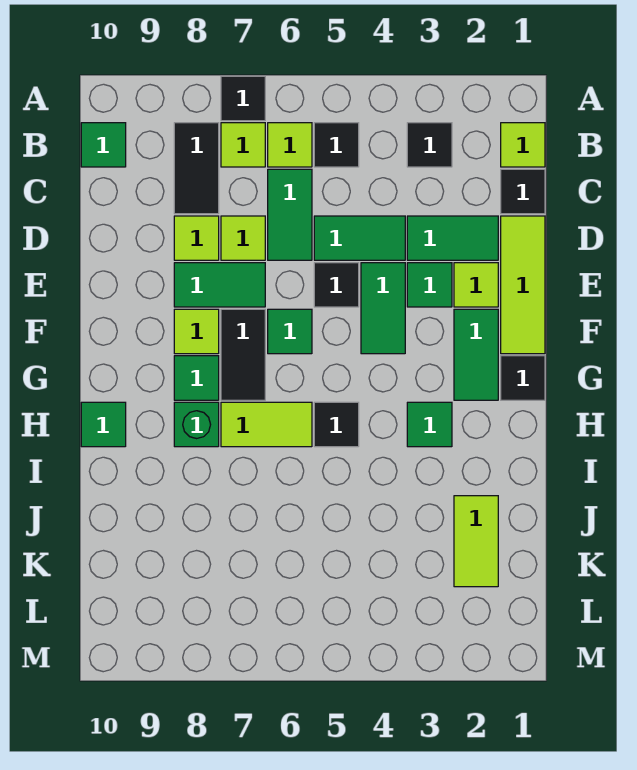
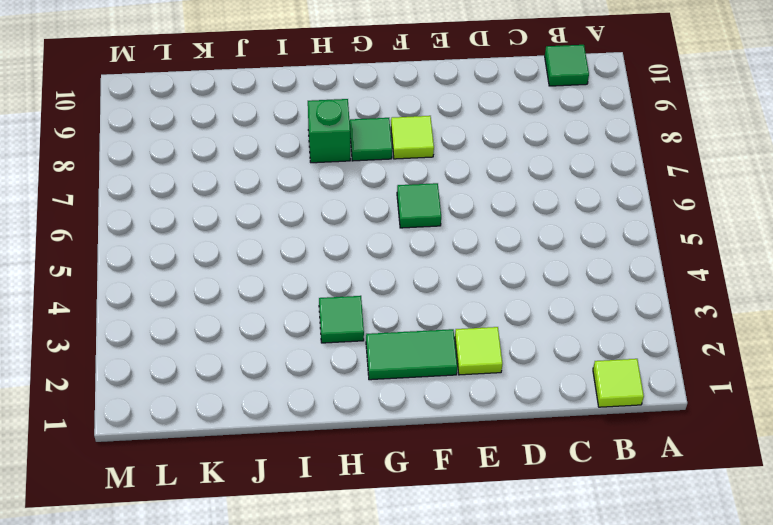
none -> black tile A7 level 1
none -> black tile B3 level 1
none -> black tile B5 level 1
none -> lime tile B6 level 1

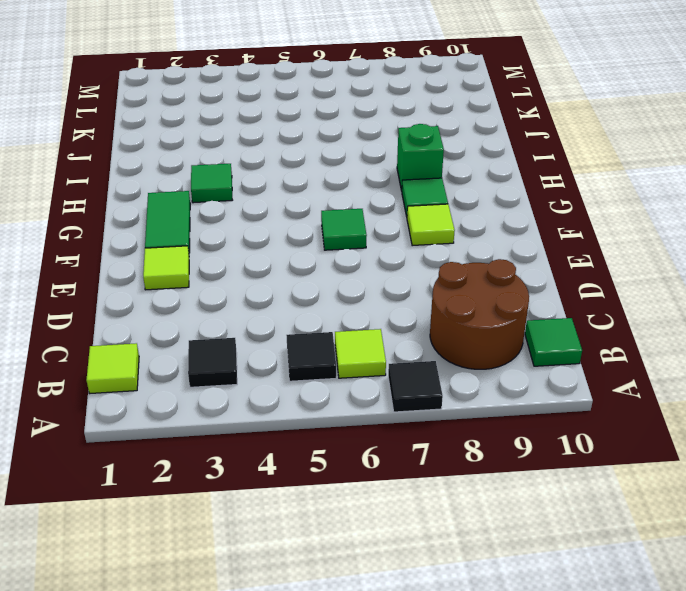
brown round brick B8:C9 level 1 -> black tile B8:C8 level 1
none -> lime tile B7 level 1
none -> black tile C1 level 1
none -> green tile C6:D6 level 1
none -> lime tile D1:F1 level 1

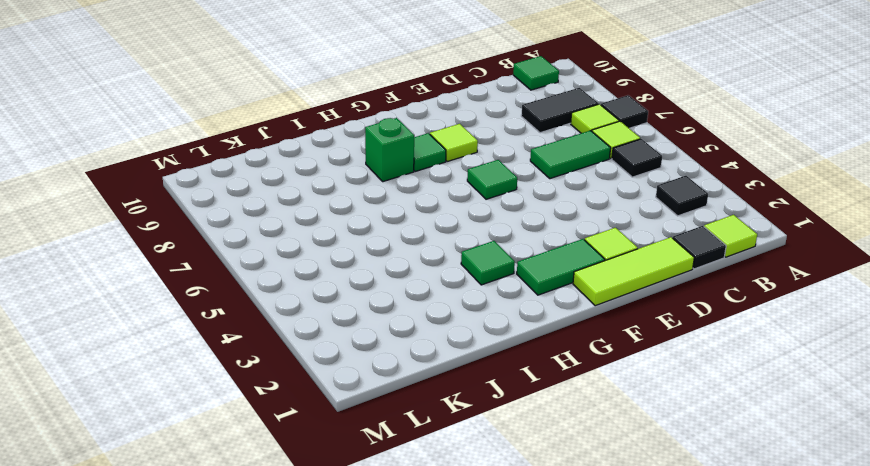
none -> green tile D2:D3 level 1
none -> green tile D4:D5 level 1
none -> lime tile D7 level 1
none -> lime tile D8 level 1

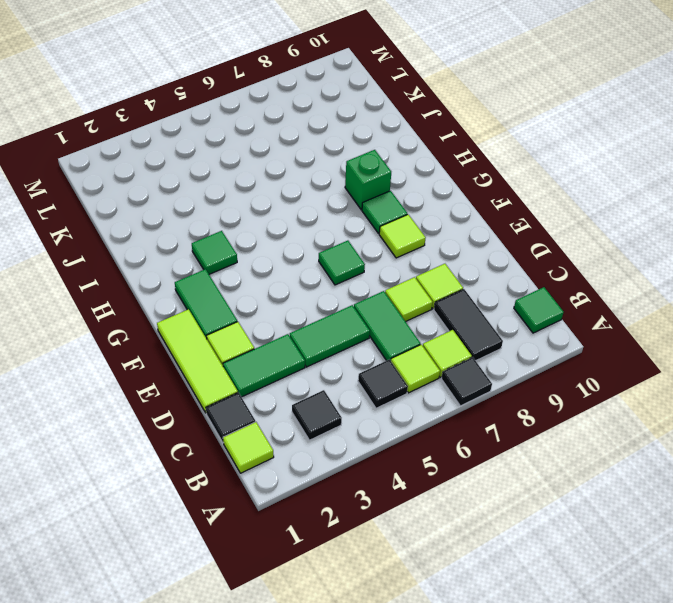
none -> green tile E3 level 1
none -> green tile E4:F4 level 1
none -> black tile E5 level 1
none -> green tile E7:E8 level 1

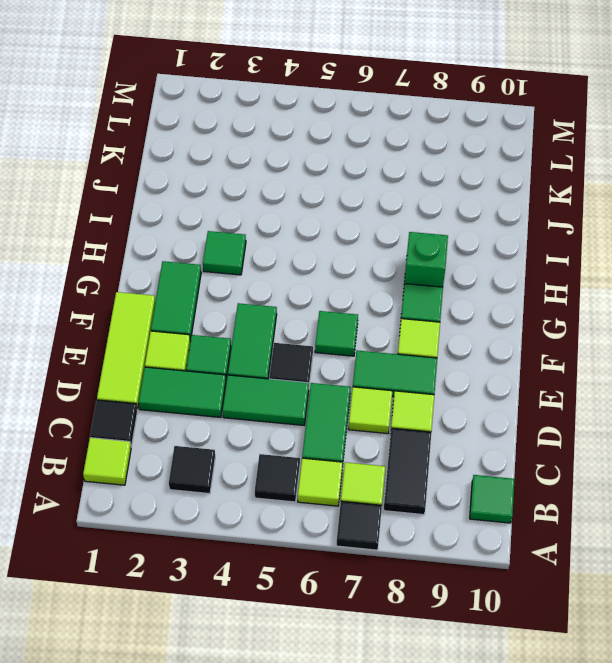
none -> black tile F7:G7 level 1
none -> black tile G1 level 1
none -> black tile H5 level 1
none -> lime tile H6:H7 level 1

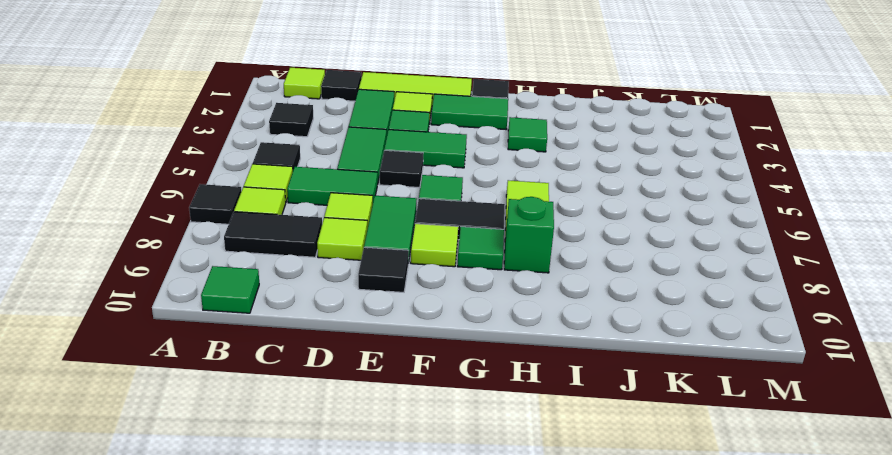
black tile E9 level 1 -> black tile H5 level 1
none -> green tile H10 level 1
none -> lime tile J2:K2 level 1

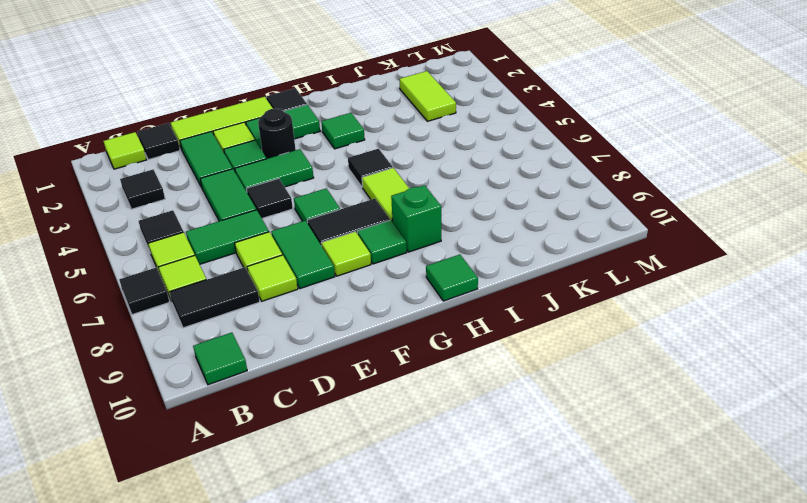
black round brick F3 level 1 -> none
lime tile K2:K3 level 1 -> lime tile J2:K2 level 1

